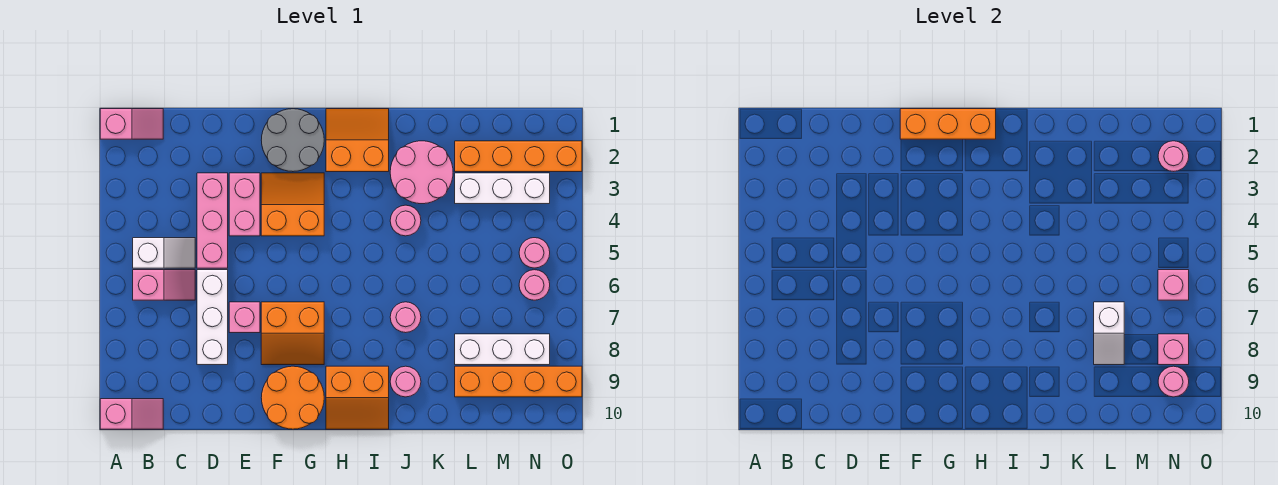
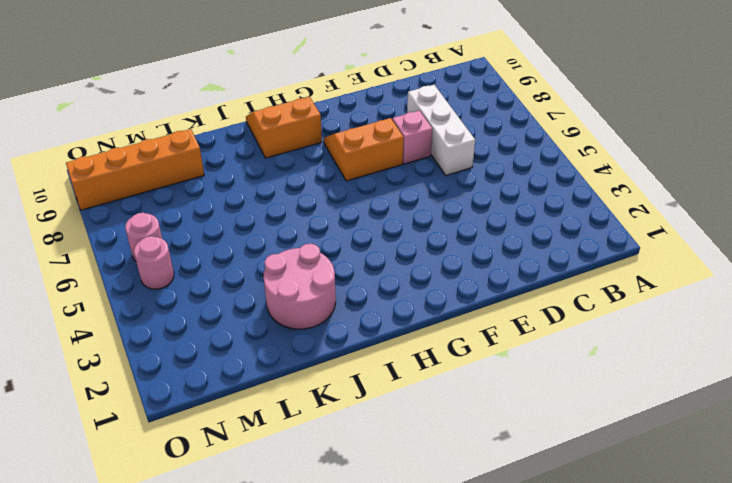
none -> pink slope A1:B1 level 1 top A
none -> pink slope A10:B10 level 1 top A
none -> white slope B5:C5 level 1 top B
none -> pink slope B6:C6 level 1 top B

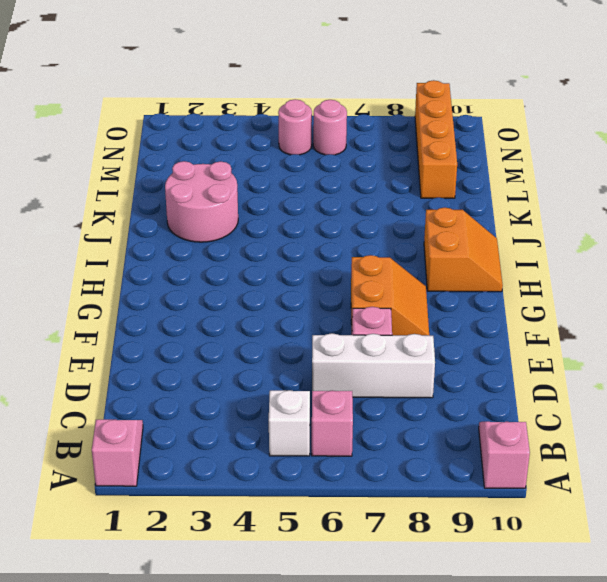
none -> pink brick D3:D5 level 1
none -> pink brick E3:E4 level 1
none -> grey round brick F1:G2 level 1
none -> orange slope F3:G4 level 1 top 4

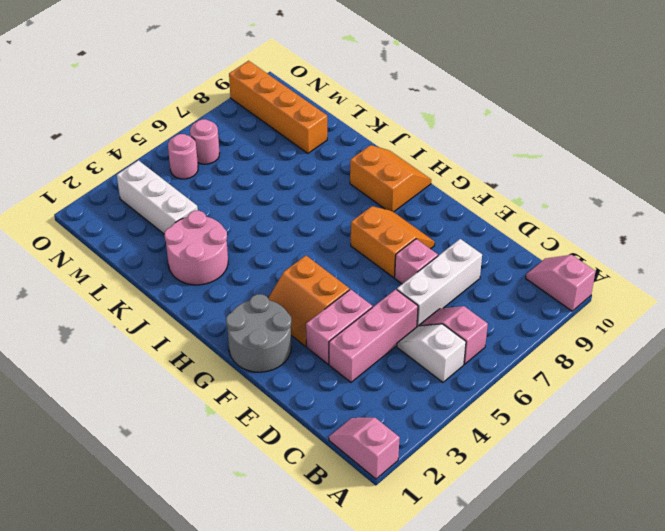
none -> orange round brick F9:G10 level 1
none -> orange slope H1:I2 level 1 top 2
none -> pink round brick J4 level 1
none -> pink round brick J7 level 1

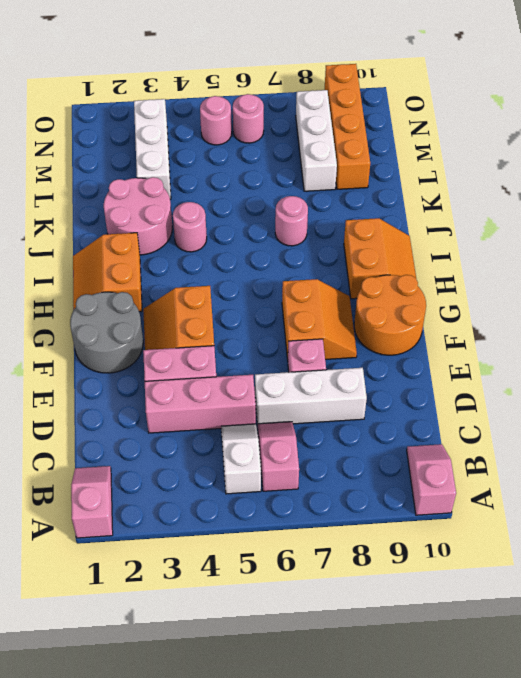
none -> pink round brick J9 level 1
none -> orange brick L2:O2 level 1
none -> orange brick F1:H1 level 2
none -> white slope L7:L8 level 2 top 7

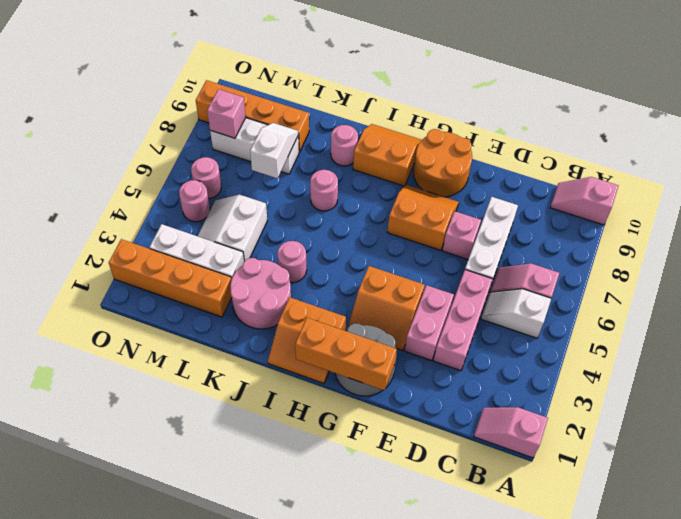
white slope L4:M5 level 1 top L -> none
none -> pink round brick N2 level 2
none -> pink brick N6 level 2
none -> pink round brick N9 level 2

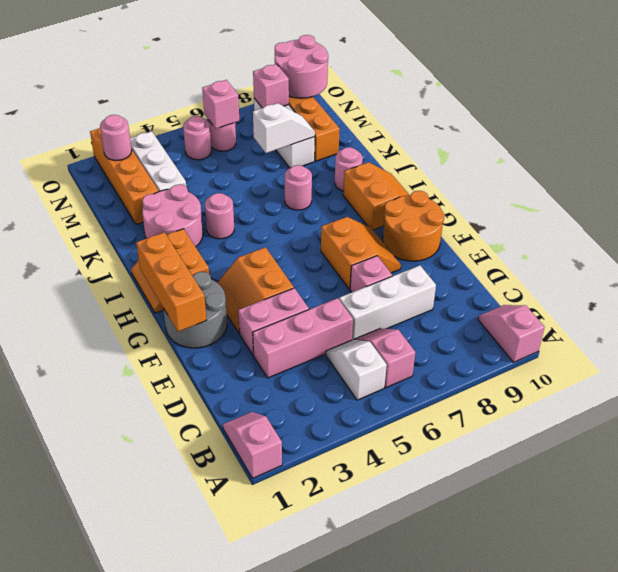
pink round brick N9:O10 level 2 -> pink round brick N9 level 2

